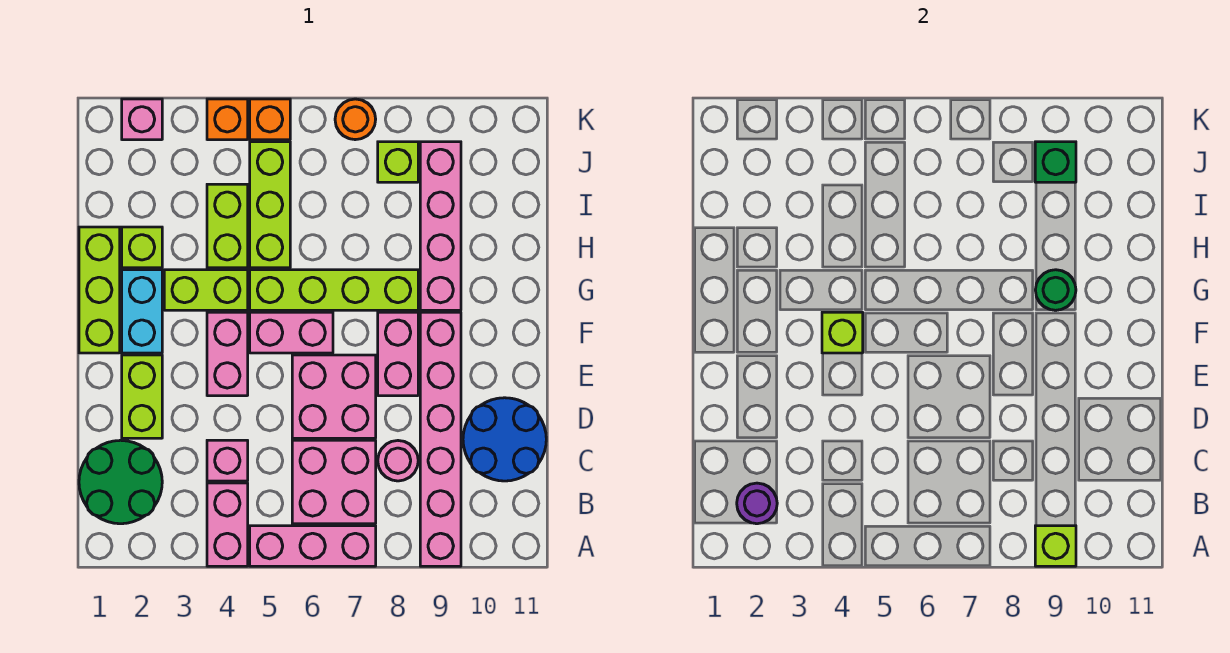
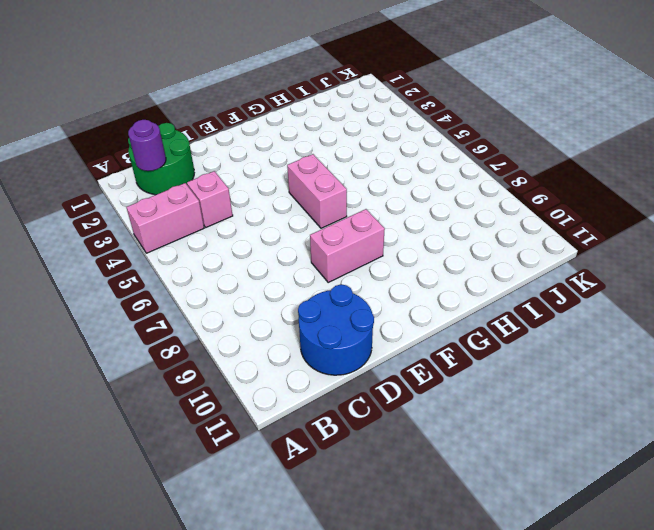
none -> pink brick A5:A7 level 1
none -> pink brick A9:F9 level 1
none -> pink brick B6:C7 level 1
none -> pink round brick C8 level 1

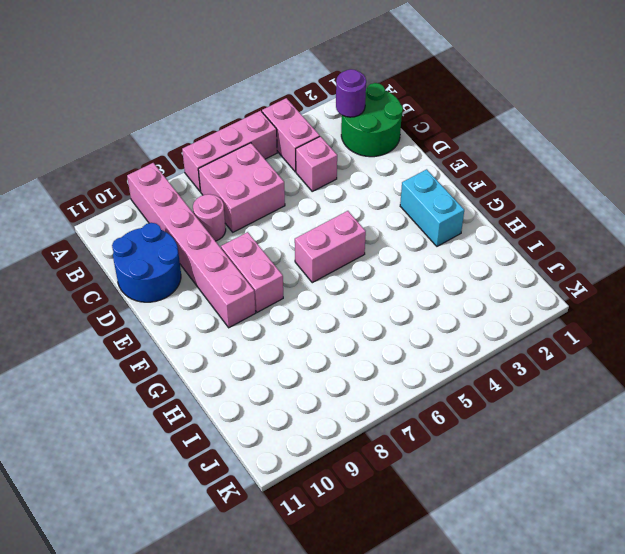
none -> lime brick D2:E2 level 1
none -> pink brick D6:E7 level 1
none -> pink brick E4:F4 level 1
none -> lime brick F1:H1 level 1

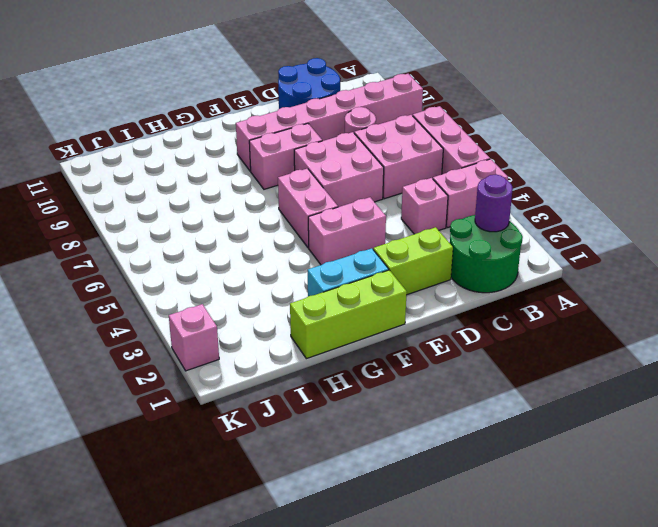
none -> lime brick G3:G4 level 1
none -> lime brick G5:G8 level 1
none -> pink brick G9:J9 level 1
none -> lime brick H2 level 1

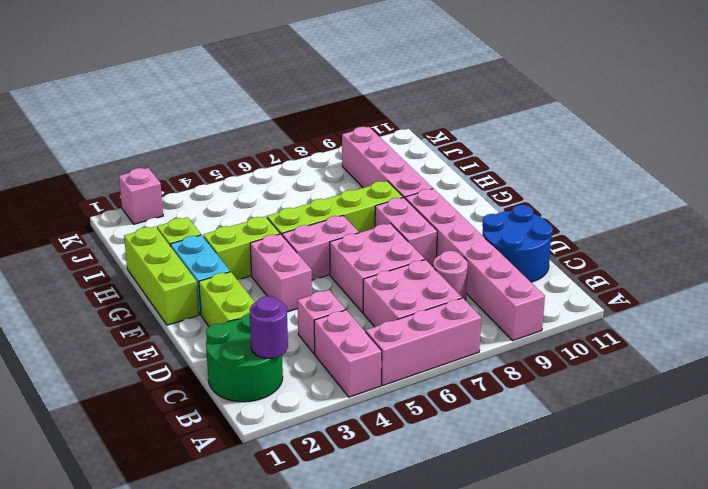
none -> lime brick H4:I4 level 1
none -> lime brick H5:J5 level 1
none -> lime brick J8 level 1
none -> orange brick K4 level 1

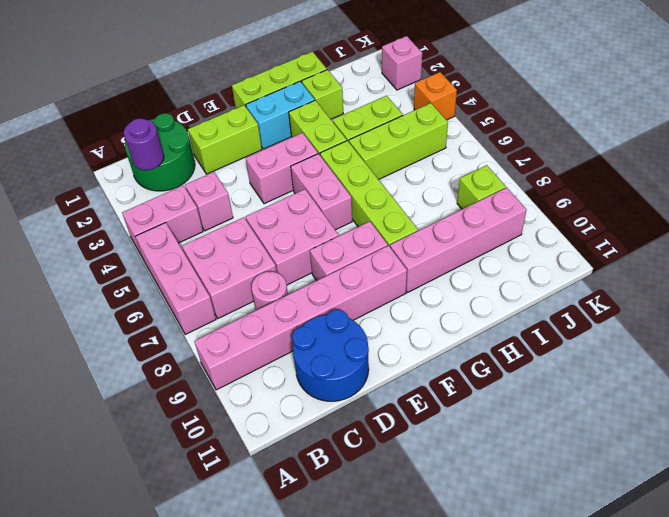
none -> orange brick K5 level 1
none -> orange round brick K7 level 1
none -> lime brick A9 level 2
none -> lime brick F4 level 2

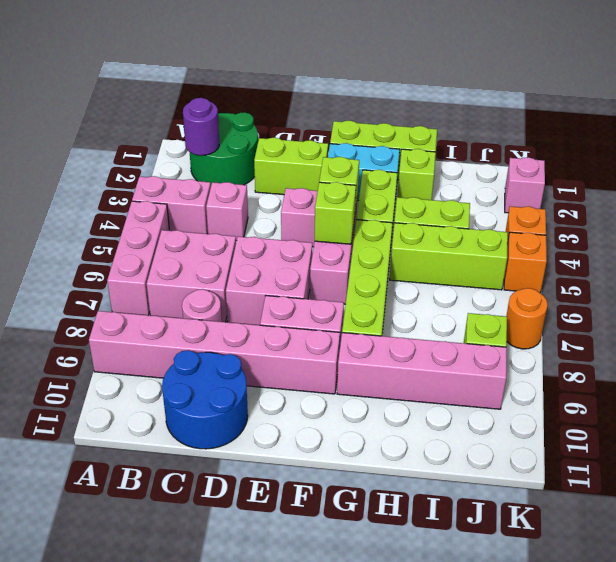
lime brick F5 level 2 -> lime brick A9 level 2
none -> green round brick G9 level 2
none -> green brick J9 level 2

